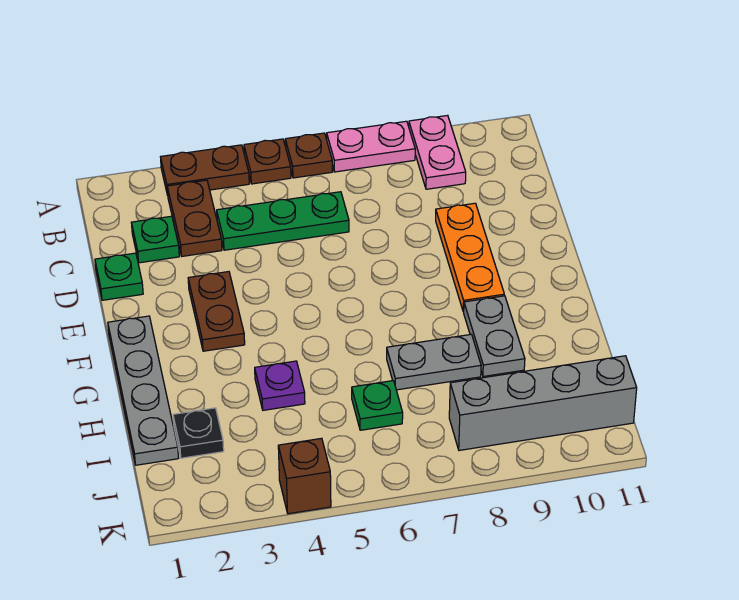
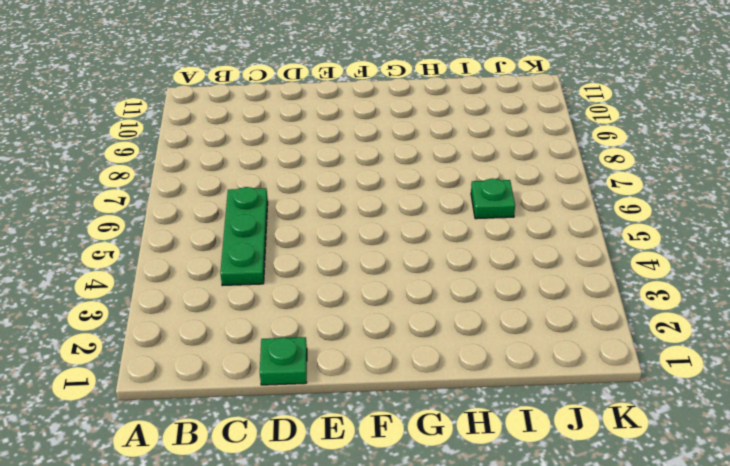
none -> brown plate A3:A4 level 1
none -> brown plate A5 level 1
none -> brown plate A6 level 1

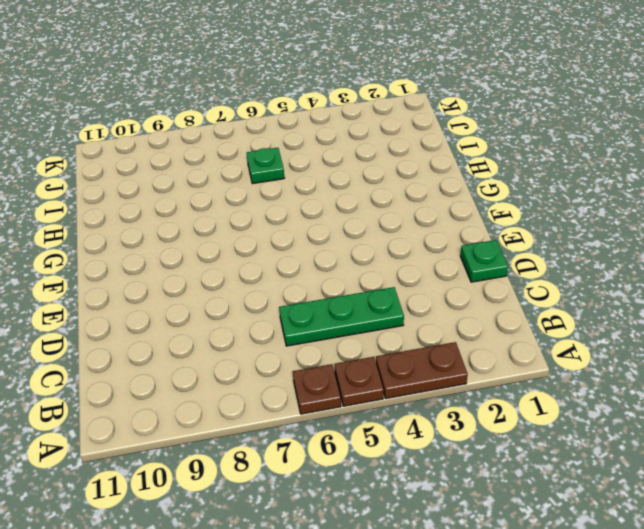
none -> pink plate A7:A8 level 1
none -> pink plate A9:B9 level 1
none -> brown plate B3:C3 level 1

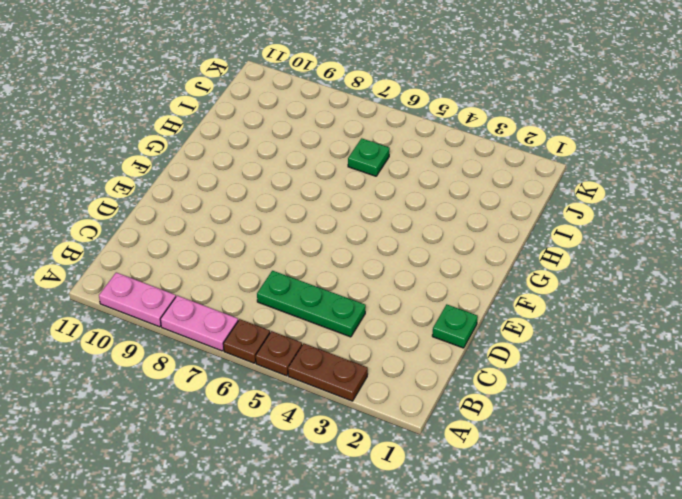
pink plate A9:A10 level 1 -> pink plate A9:B9 level 1
none -> brown plate B3:C3 level 1
none -> green plate C2 level 1
none -> orange plate D9:F9 level 1

